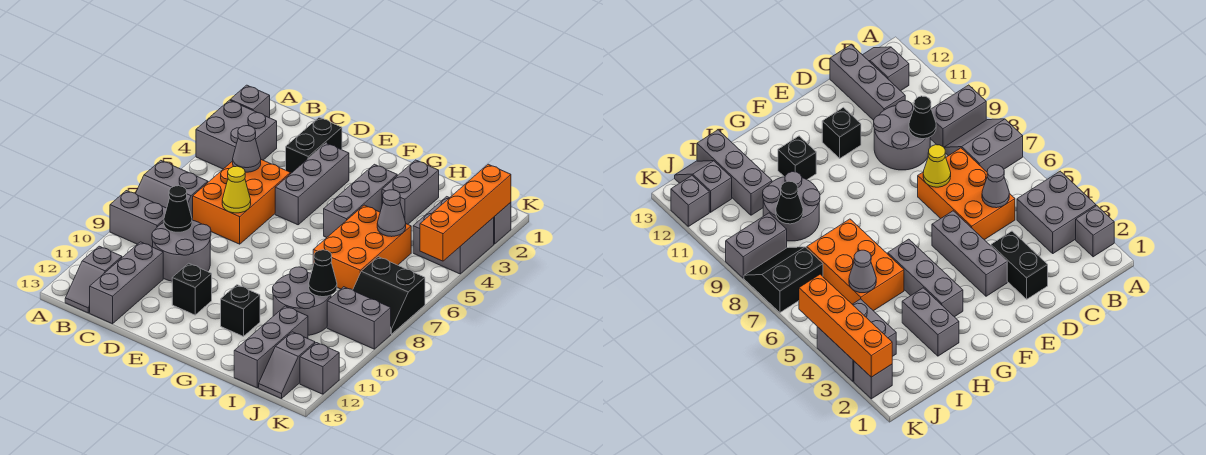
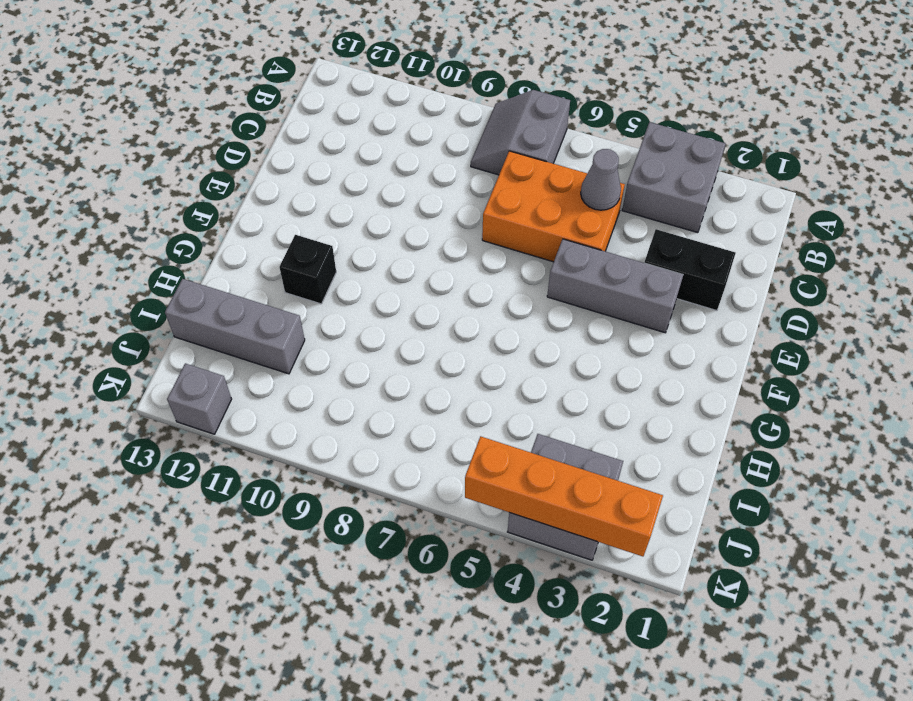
none -> grey brick A2 level 1
none -> grey brick A9:B9 level 1
none -> grey slope B12:B13 level 1 top 12

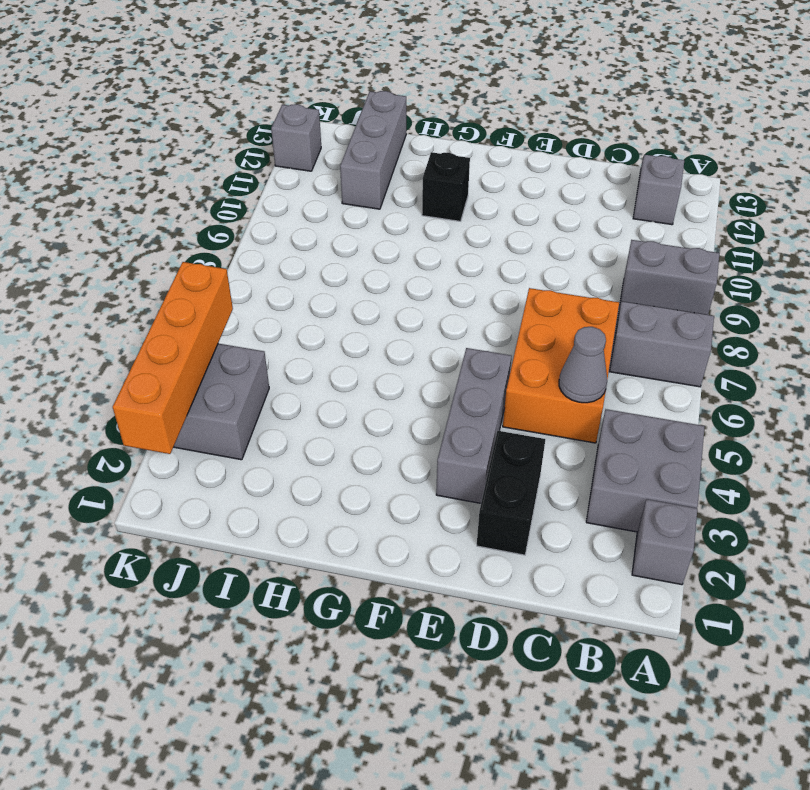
none -> grey round brick C9:D10 level 1
none -> grey brick C11:C13 level 1
none -> black brick E11 level 1

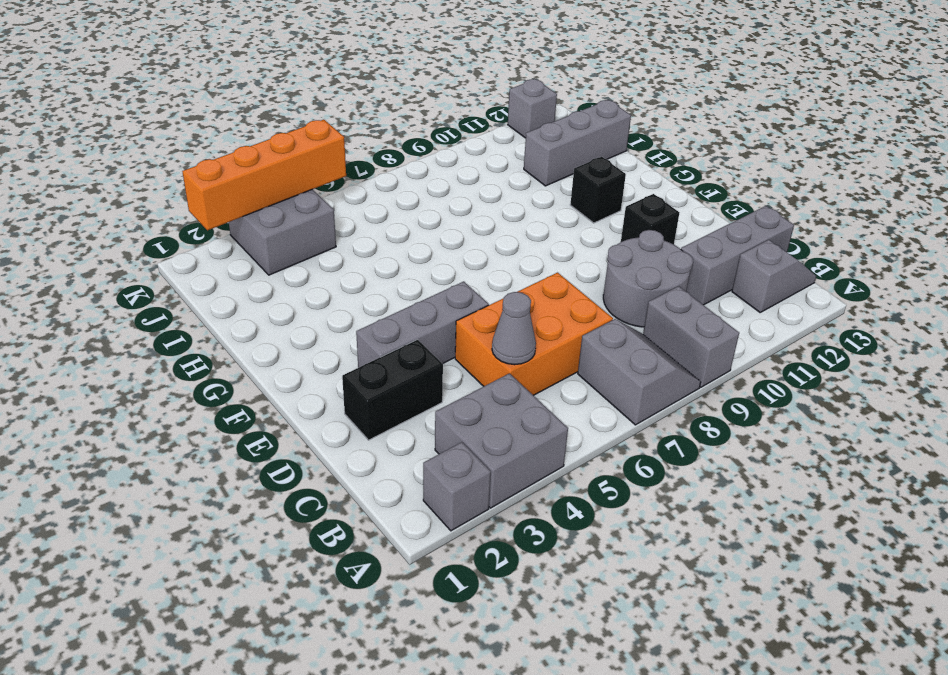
none -> grey brick G3:G5 level 1
none -> grey brick H2:H3 level 1
none -> orange brick H5:I7 level 1

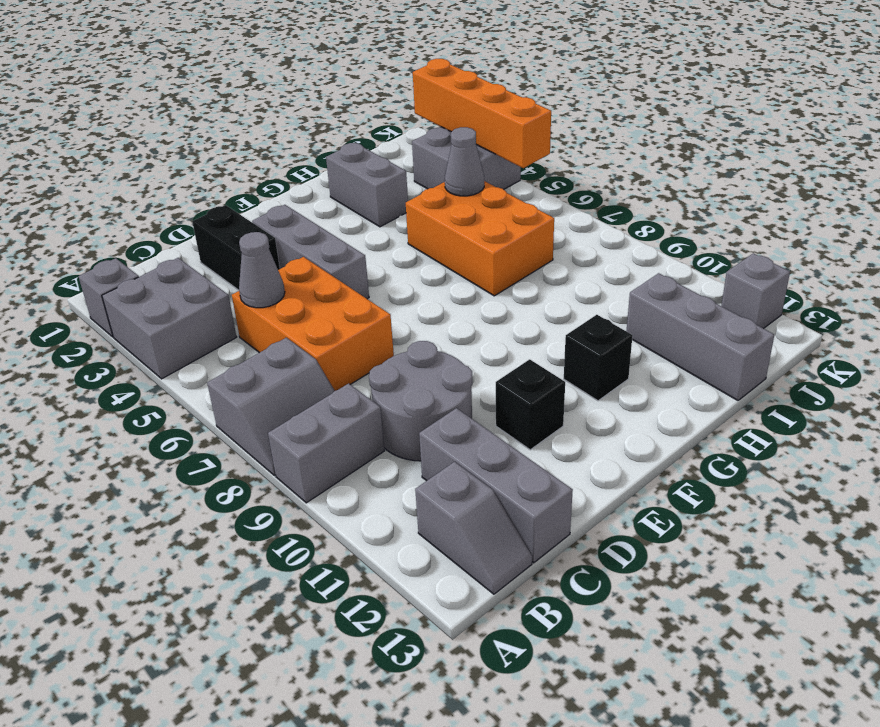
none -> grey brick G3:G5 level 1
none -> grey round brick H9:I10 level 1
none -> black slope J7:K8 level 1 top 7

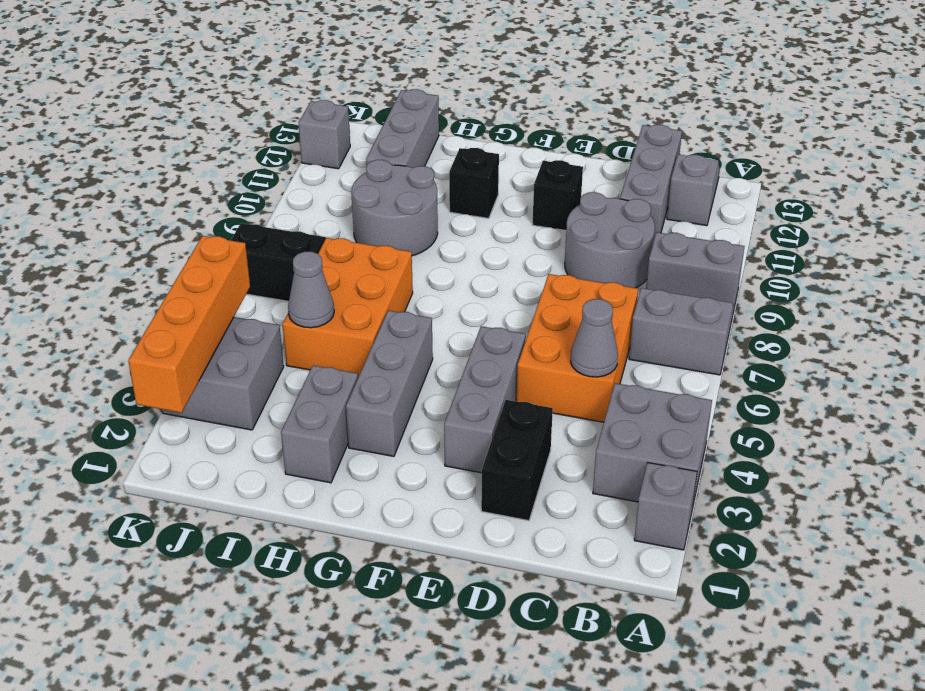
none -> grey brick J9:K9 level 1
none -> grey slope J12:J13 level 1 top 12
none -> grey brick K2 level 1

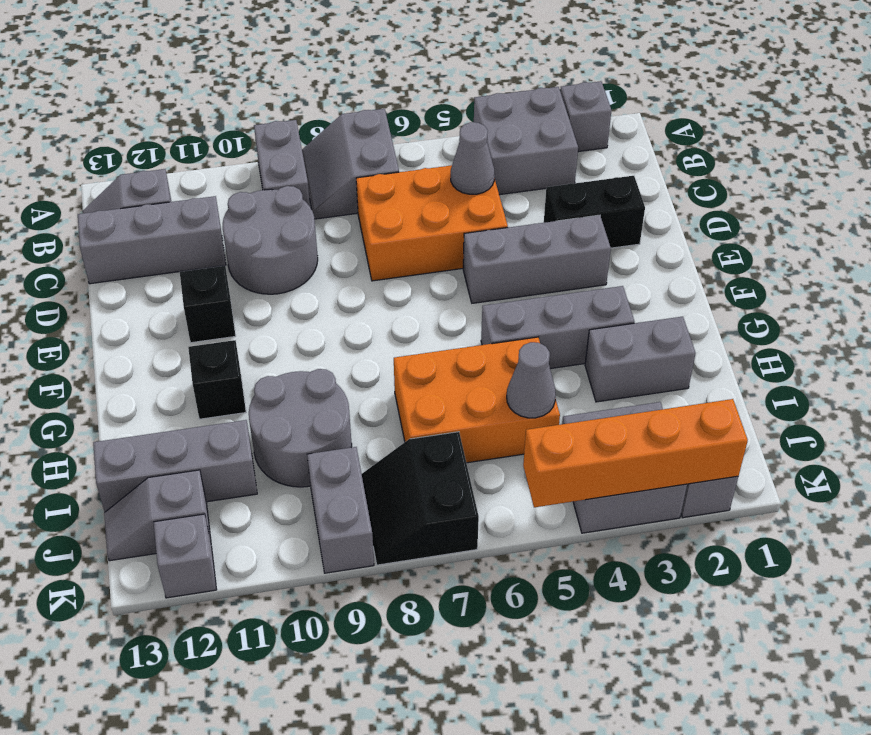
none -> black cone C9 level 2
none -> yellow cone D7 level 2
none -> black cone I9 level 2

